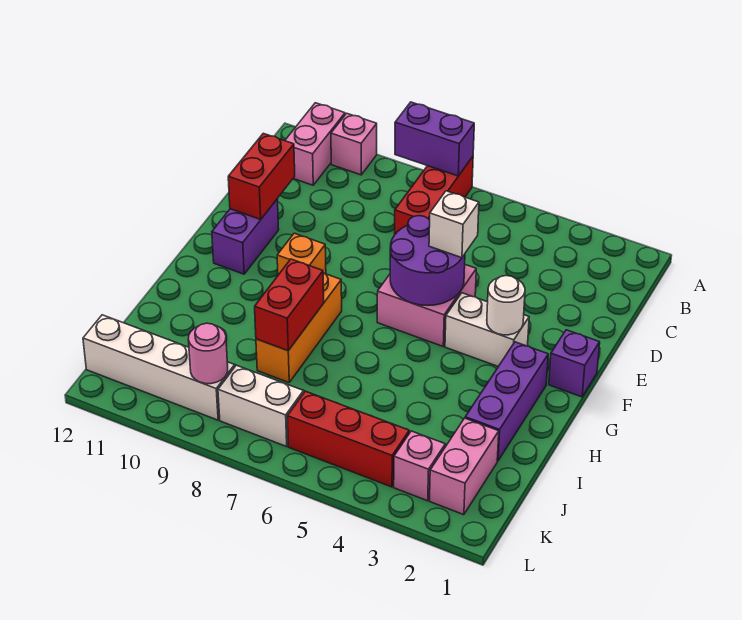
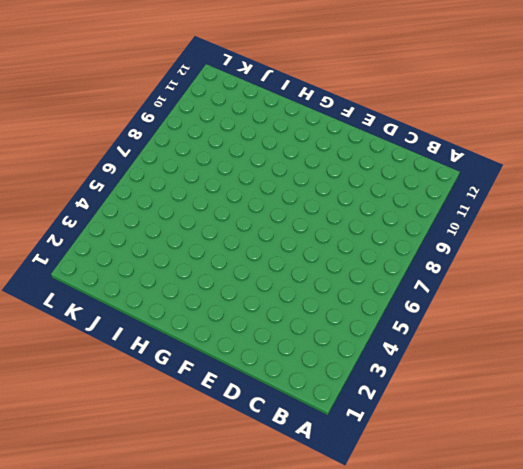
none -> red brick A7:C7 level 1
none -> pink brick A10 level 1
none -> pink brick A11:B11 level 1

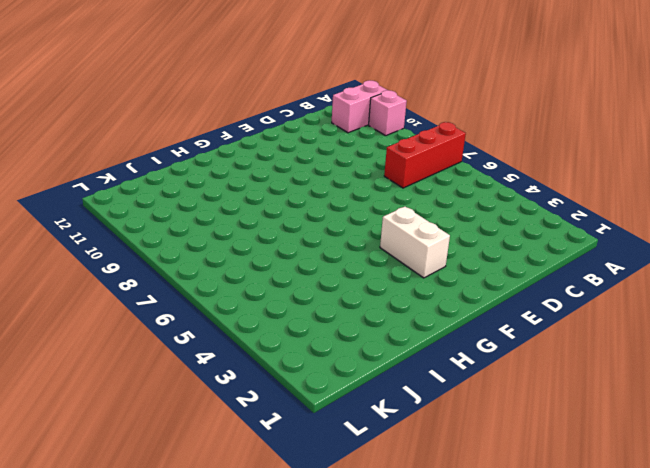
none -> pink brick E5:F6 level 1
none -> purple brick E11:F11 level 1
none -> purple brick F1 level 1

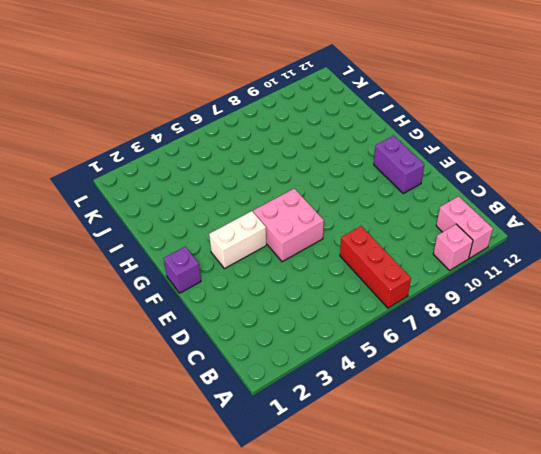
none -> orange brick F9 level 1
none -> purple brick G2:I2 level 1
none -> orange brick G8:I8 level 1

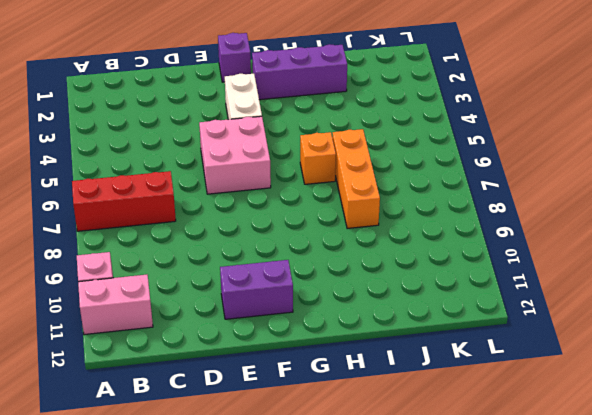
orange brick H6 level 1 -> orange brick F9 level 1
orange brick I6:I8 level 1 -> orange brick G8:I8 level 1
none -> pink brick J2:K2 level 1
none -> pink brick K3 level 1
none -> red brick K4:K6 level 1

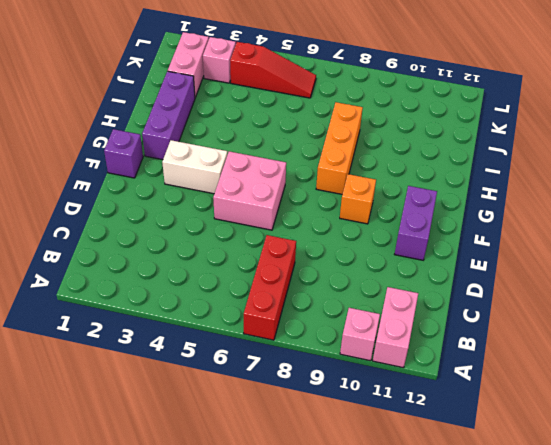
red slope K4:K6 level 1 top 4 -> red brick K4:K6 level 1
none -> white brick K7:K8 level 1
none -> white brick K9:K12 level 1
none -> purple brick A7:A8 level 2

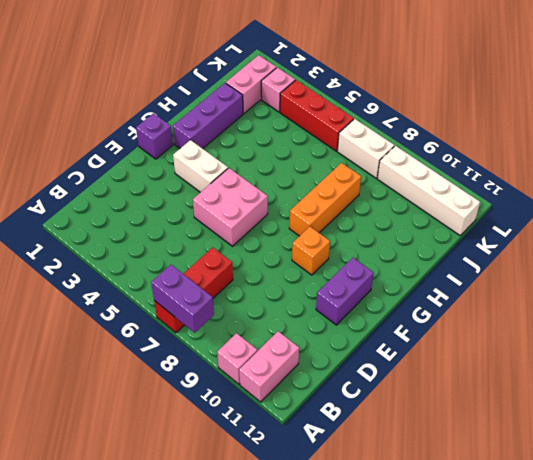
none -> red brick D11:E11 level 2
none -> purple round brick E5:F6 level 2
none -> white round brick F3 level 2

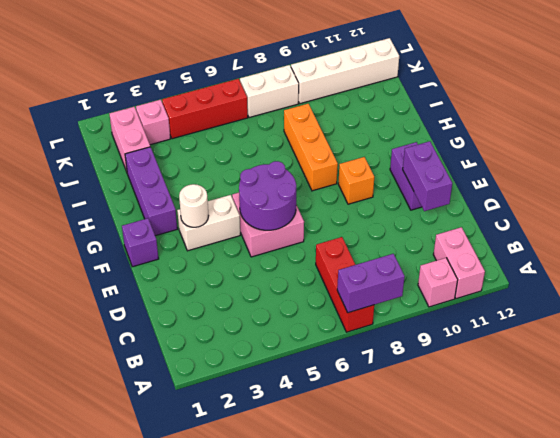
purple brick D11:E11 level 2 -> red brick D11:E11 level 2
none -> red brick H8:I8 level 2
none -> pink round brick K9 level 2
none -> white brick E5 level 3

